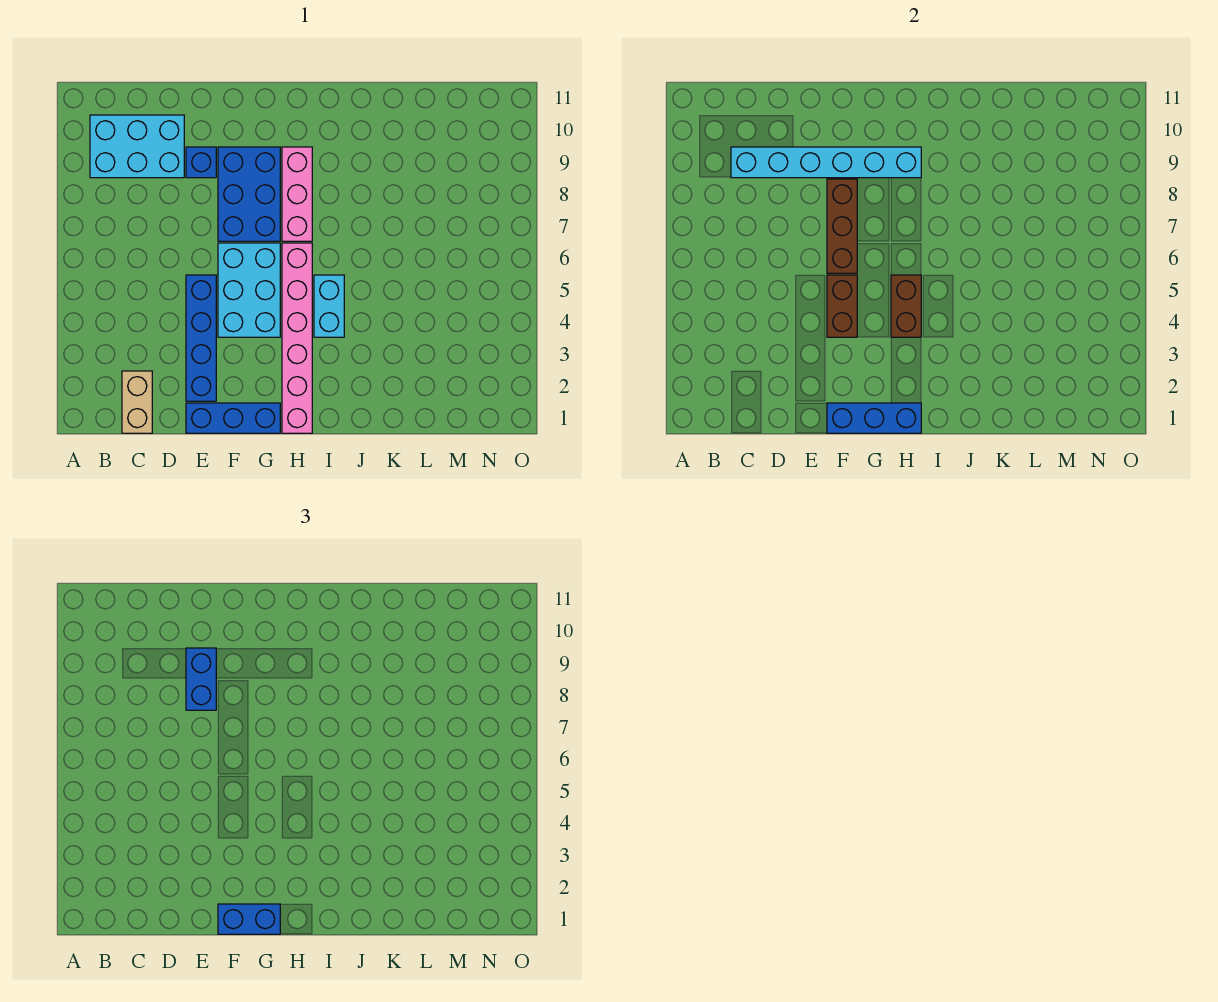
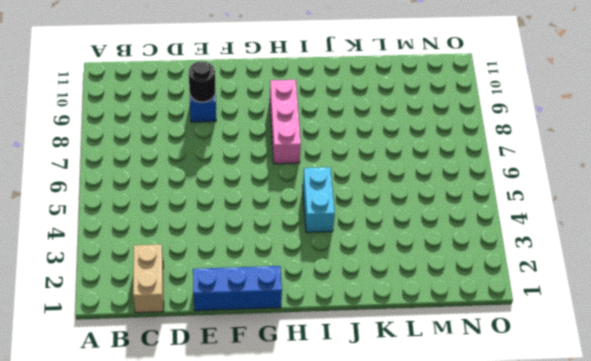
black round brick E9 level 2 -> cyan brick C9:H9 level 2
none -> cyan brick B9:D10 level 1
none -> blue brick E2:E5 level 1
none -> cyan brick F4:G6 level 1

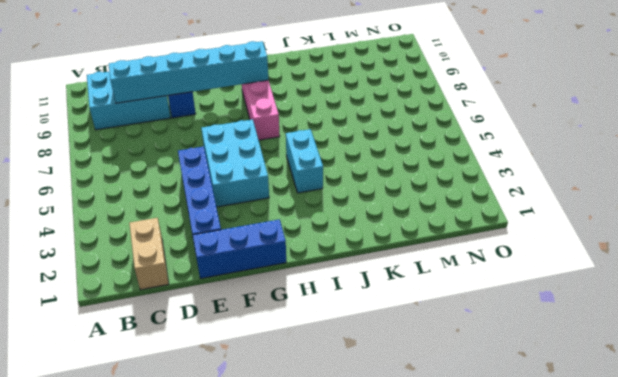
none -> blue brick F7:G9 level 1
none -> pink brick H1:H6 level 1
none -> blue brick F1:H1 level 2

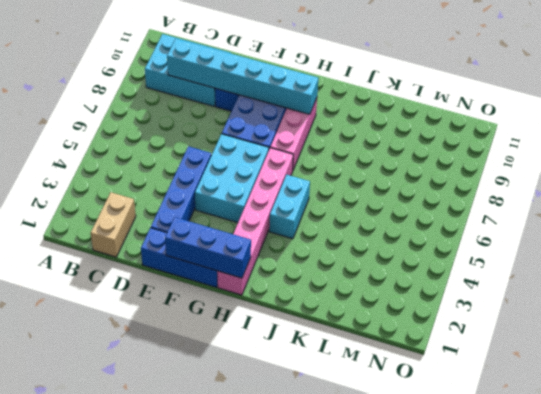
none -> brown brick F4:F5 level 2
none -> brown brick F6:F8 level 2
none -> brown brick H4:H5 level 2

